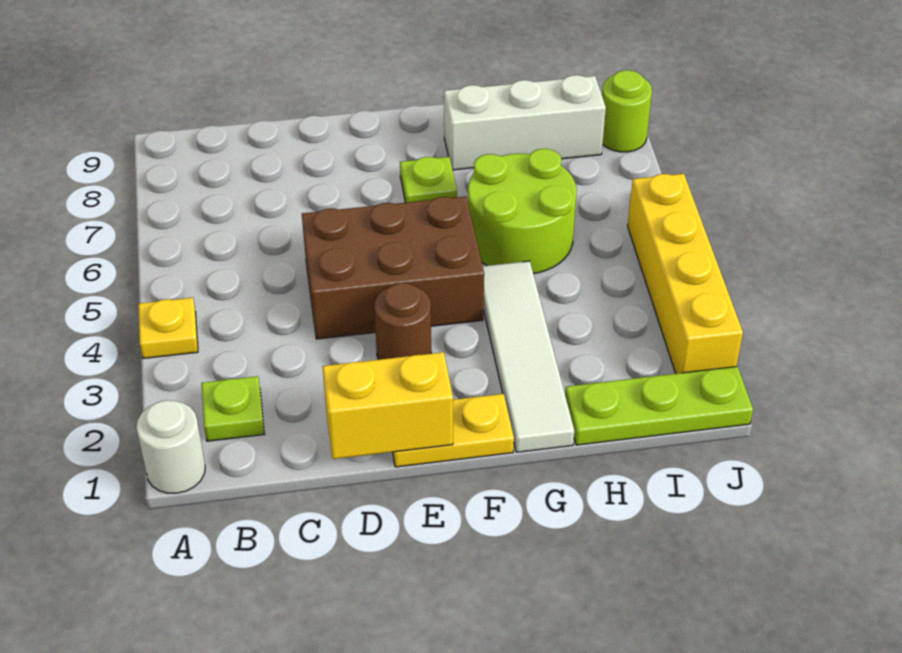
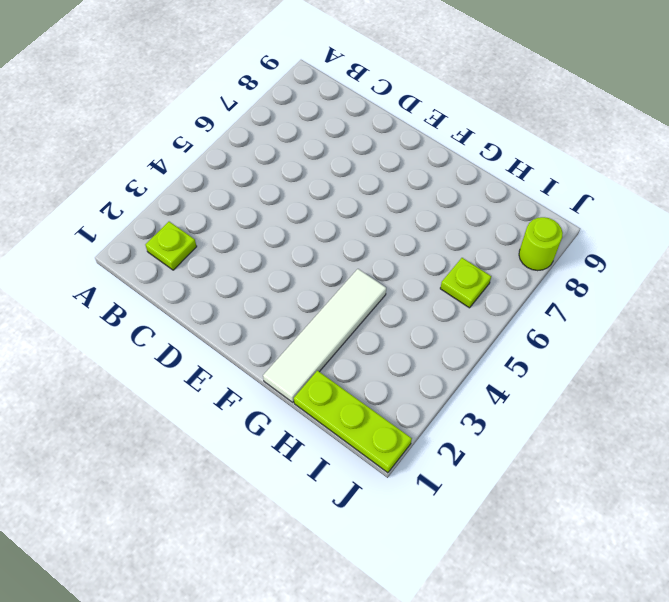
lime plate I6 level 1 -> lime plate F7 level 1
none -> white round brick A1 level 1
none -> yellow plate A4 level 1
none -> brown brick D4:F5 level 1

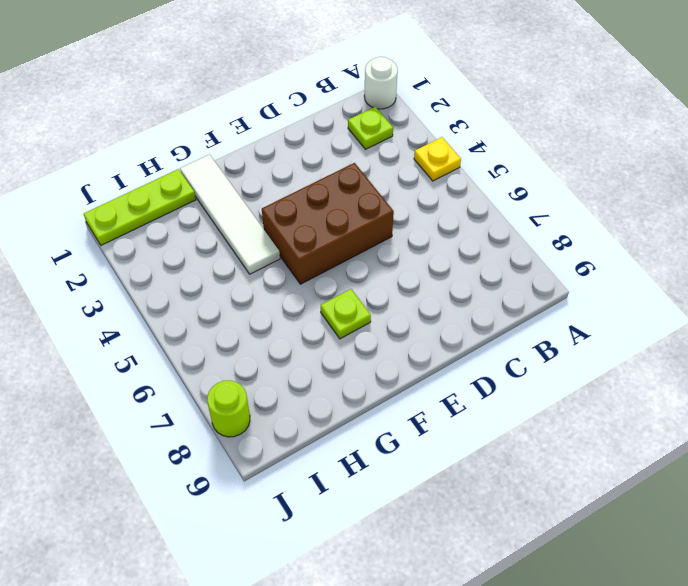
none -> yellow plate E1:F1 level 1
none -> brown round brick E3 level 1
none -> lime round brick G5:H6 level 1

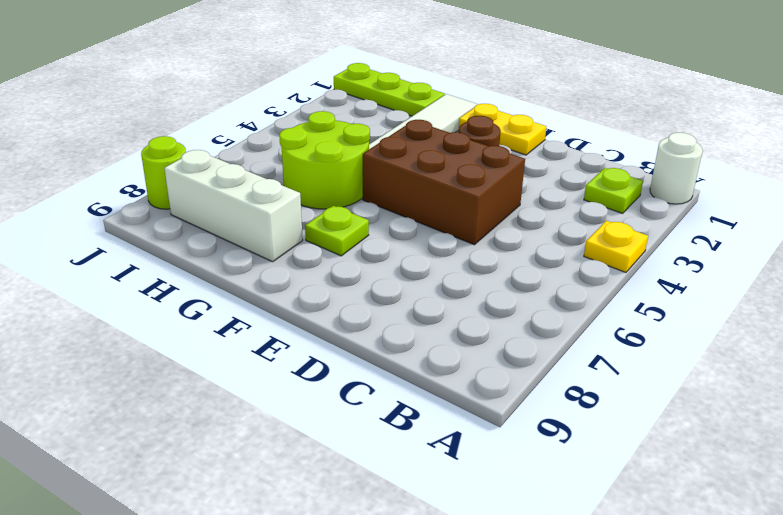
none -> yellow brick J2:J5 level 1
none -> yellow brick D1:E1 level 2

